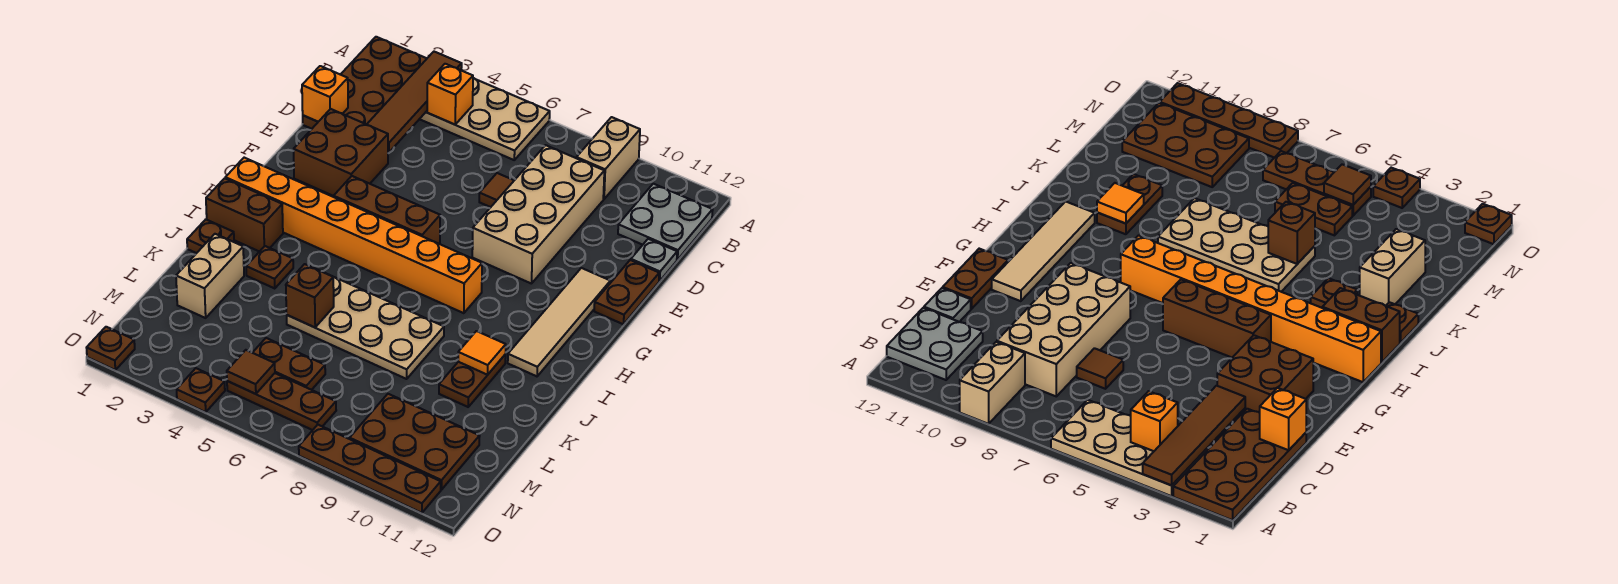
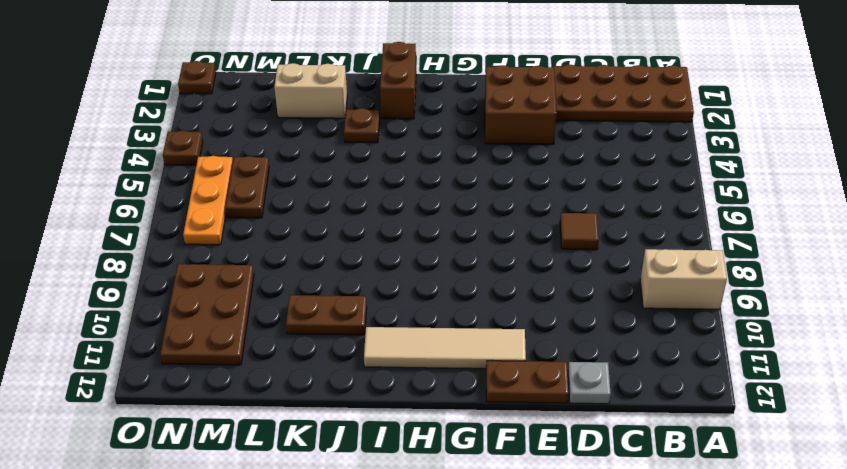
orange plate N5:N7 level 1 -> brown plate N5:N7 level 1
none -> tan plate A3:B6 level 1
none -> grey plate B11:C12 level 1
none -> tan brick C8:F9 level 1
none -> brown brick G4:G6 level 1

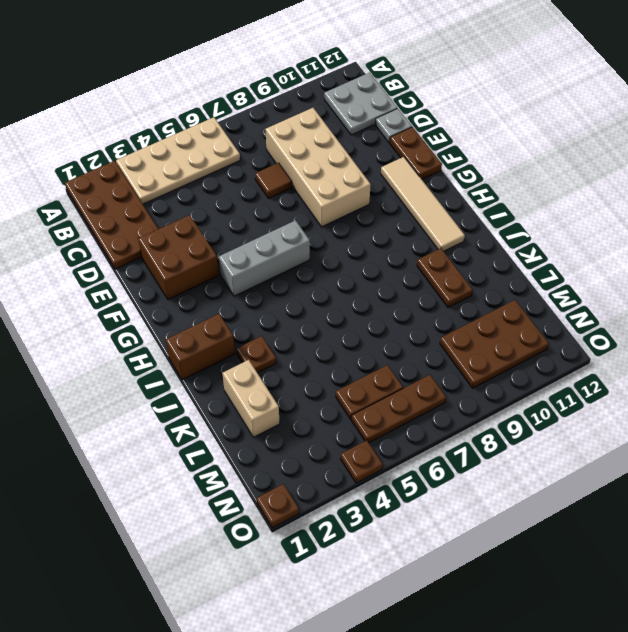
grey brick G4:G6 level 1 -> brown brick G4:G6 level 1
none -> tan brick A9:B9 level 1
none -> orange brick H1:H8 level 1
none -> brown plate J1 level 1
none -> tan plate J5:K8 level 1

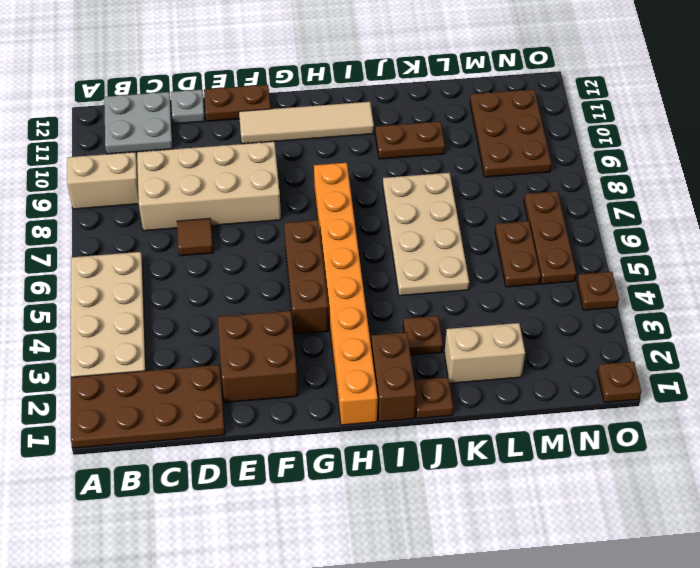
none -> brown plate O8:O11 level 1
none -> brown tile A3:D3 level 2
none -> orange brick B4 level 2
none -> orange brick D1 level 2

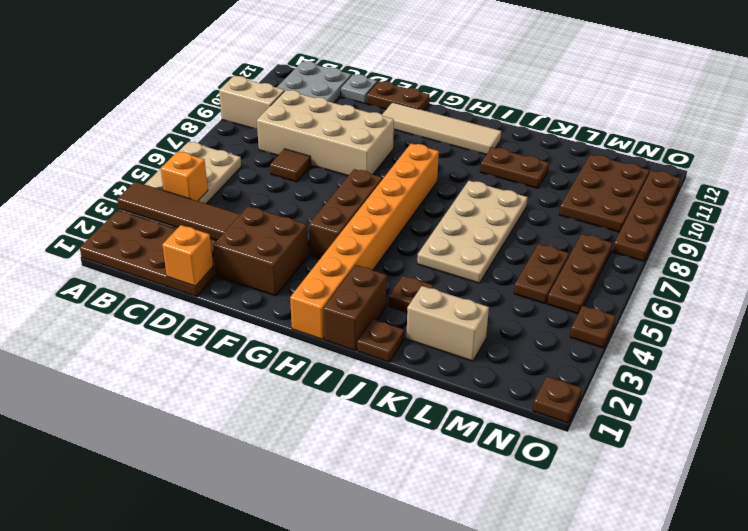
none -> orange tile J10 level 2
none -> brown brick K5 level 2
none -> brown tile N5 level 2

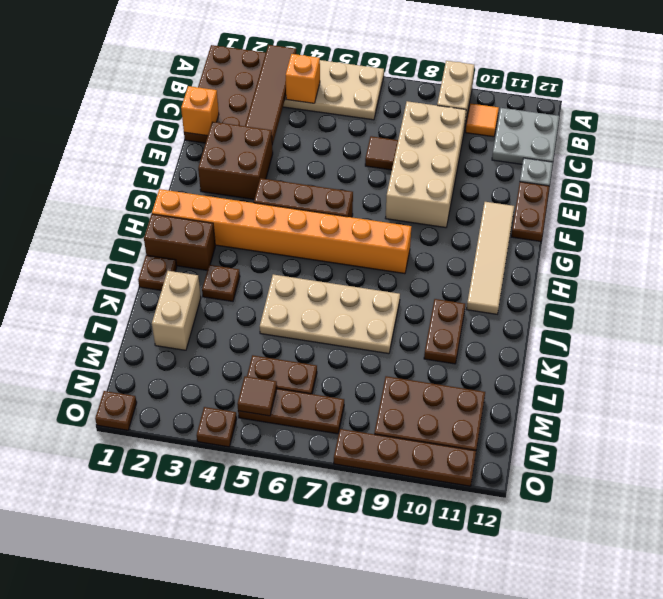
orange tile B10 level 1 -> orange tile J10 level 2
none -> brown brick K5 level 2

